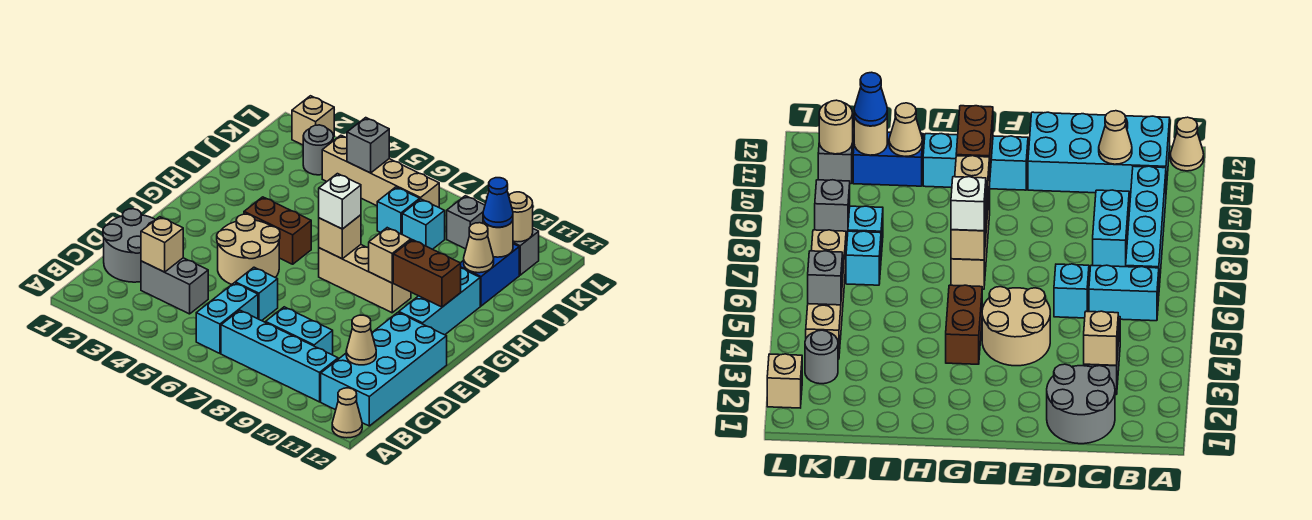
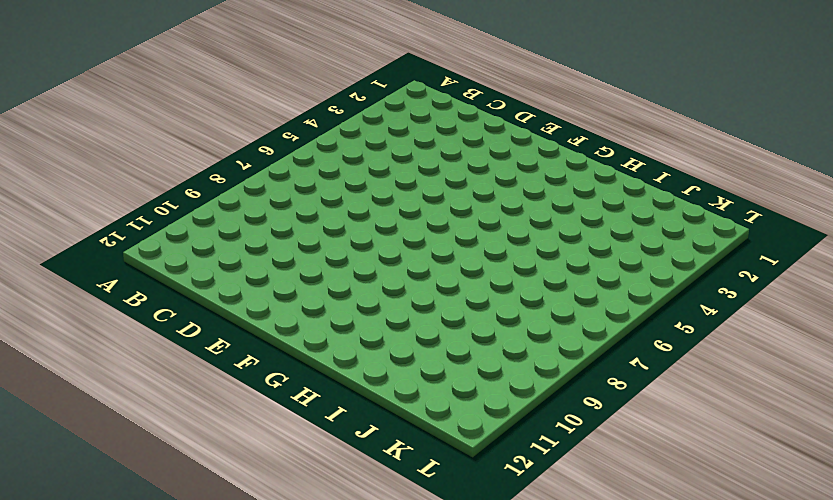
none -> tan cone A12 level 1
none -> cyan brick B6:C6 level 1
none -> cyan brick B7:B10 level 1
none -> cyan brick B11:E12 level 1

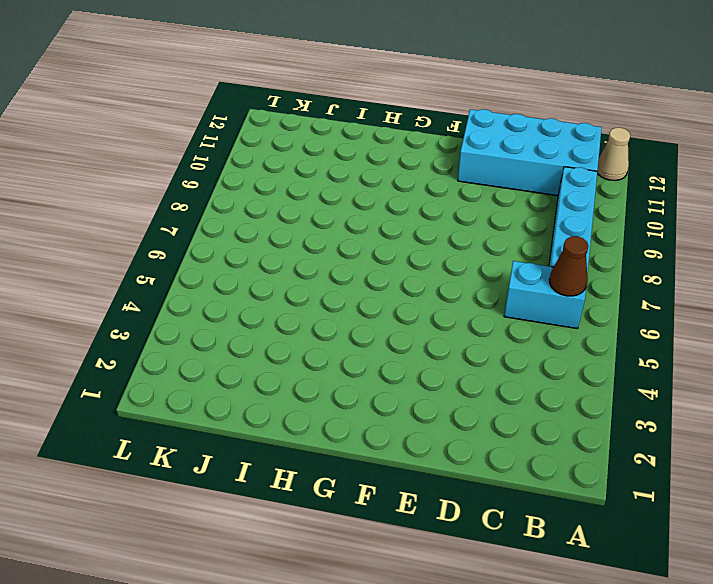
brown cone B6 level 2 -> none
none -> grey round brick C1:D2 level 1
none -> grey brick C3:C4 level 1
none -> cyan brick C8:C9 level 1
none -> cyan brick D6 level 1

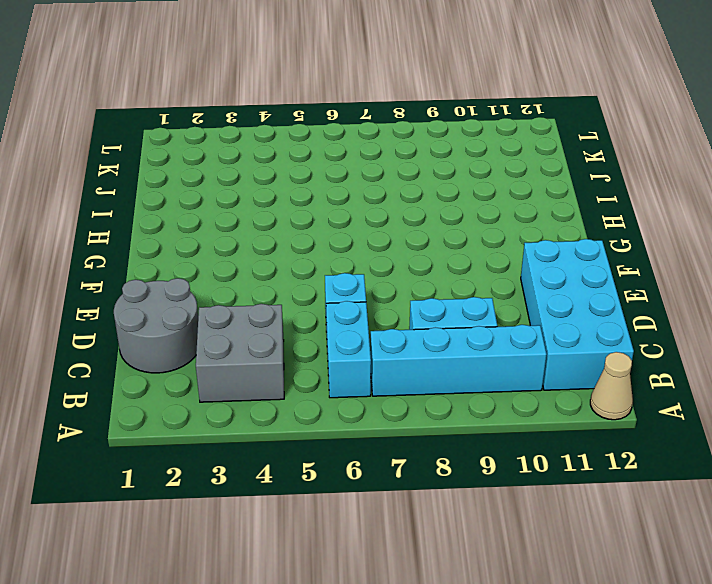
grey brick B3:C4 level 1 -> grey brick C3:C4 level 1
none -> tan round brick E4:F5 level 1
none -> cyan brick F11:H11 level 1
none -> brown brick G4:G5 level 1
none -> tan brick G7:G9 level 1

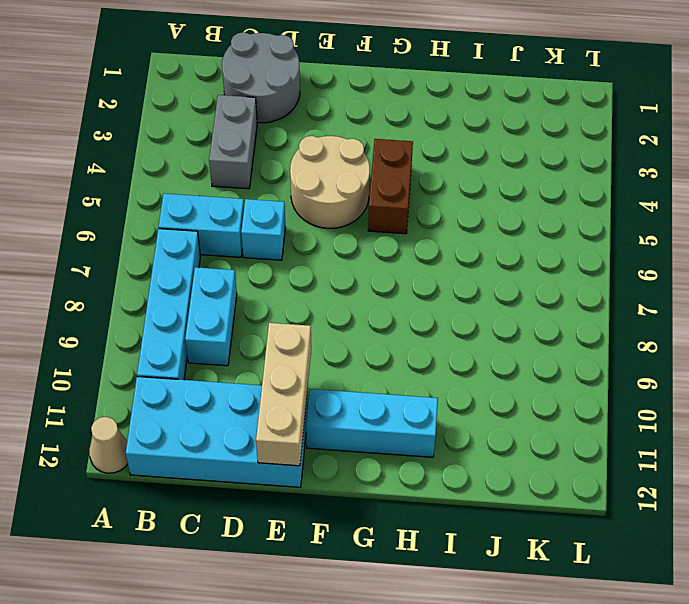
tan brick E10:E12 level 2 -> tan brick G7:G9 level 1
none -> blue brick I11:J11 level 1
none -> cyan brick J7 level 1
none -> cyan brick J8 level 1
none -> grey round brick K3 level 1

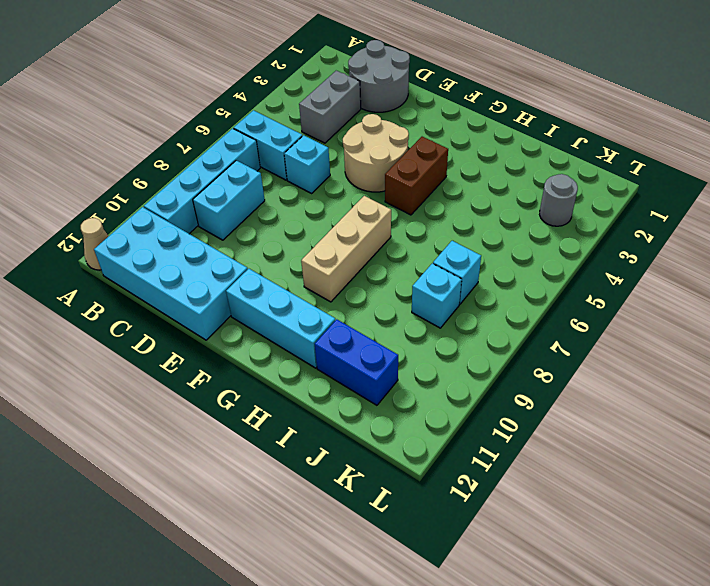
none -> tan brick K4:K7 level 1
none -> grey brick K9 level 1
none -> grey brick K11 level 1
none -> tan brick L2 level 1

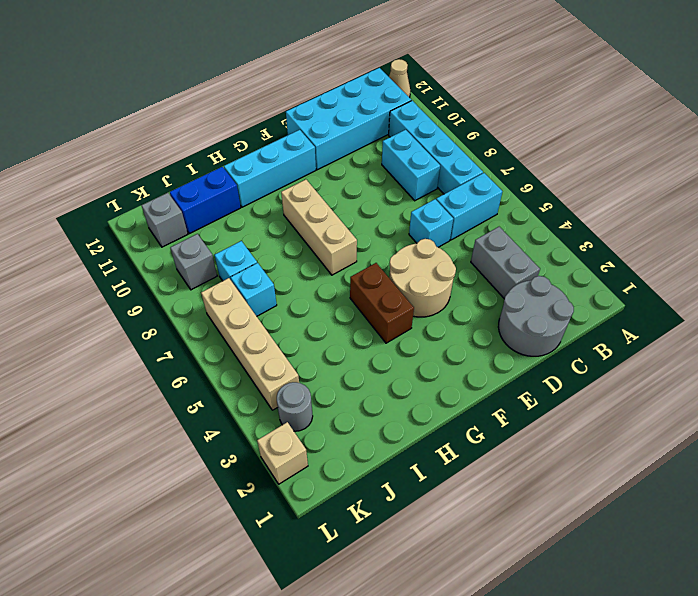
none -> tan brick C3 level 2
none -> tan cone C11 level 2
none -> tan brick G7 level 2
none -> tan brick G9 level 2

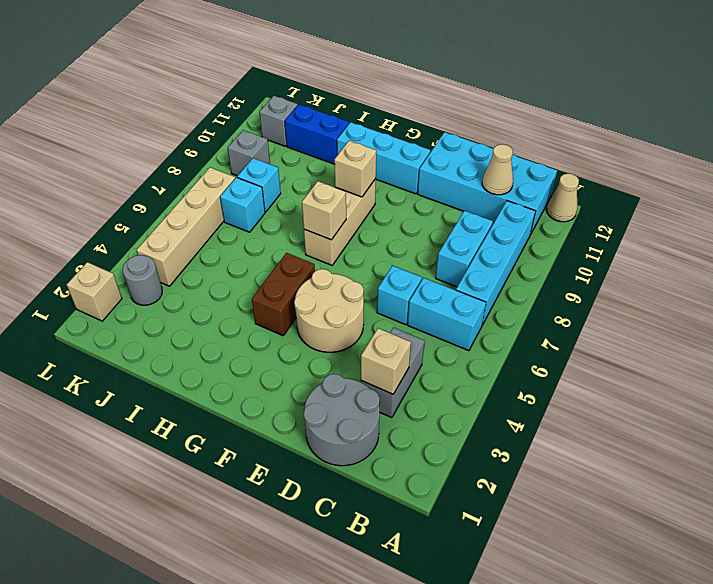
none -> brown brick G10:G11 level 2
none -> tan cone I11 level 2
none -> tan round brick J11 level 2
none -> grey brick K5 level 2

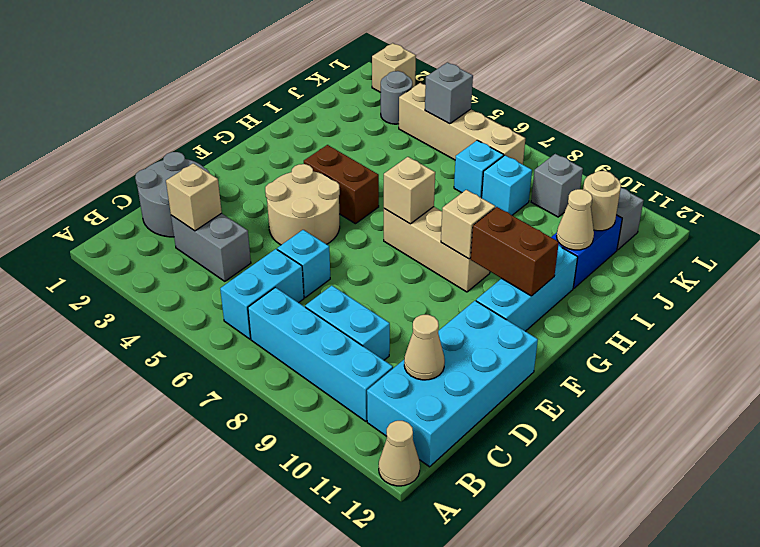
none -> tan round brick K11 level 2
none -> white brick G7 level 3
none -> blue cone J11 level 3

